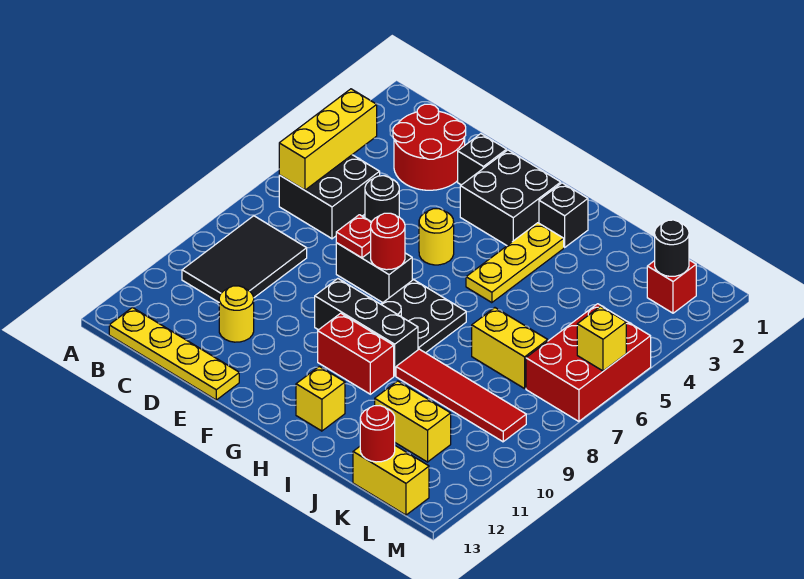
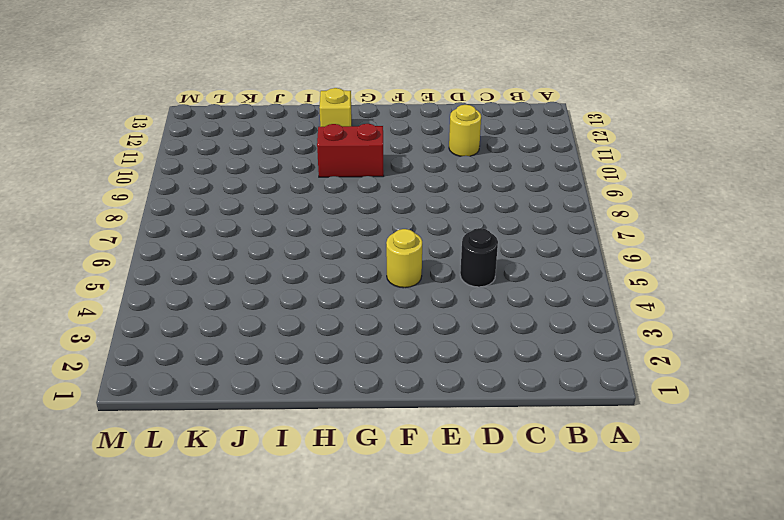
none -> black brick B5:C6 level 1
none -> black tile B8:C10 level 1
none -> yellow plate B13:E13 level 1

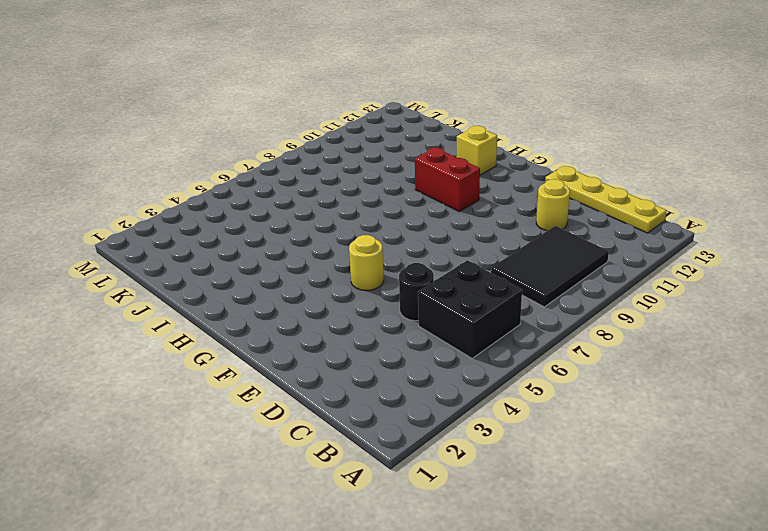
none -> red round brick C2:D3 level 1
none -> black brick E2 level 1
none -> black brick E7:F7 level 1

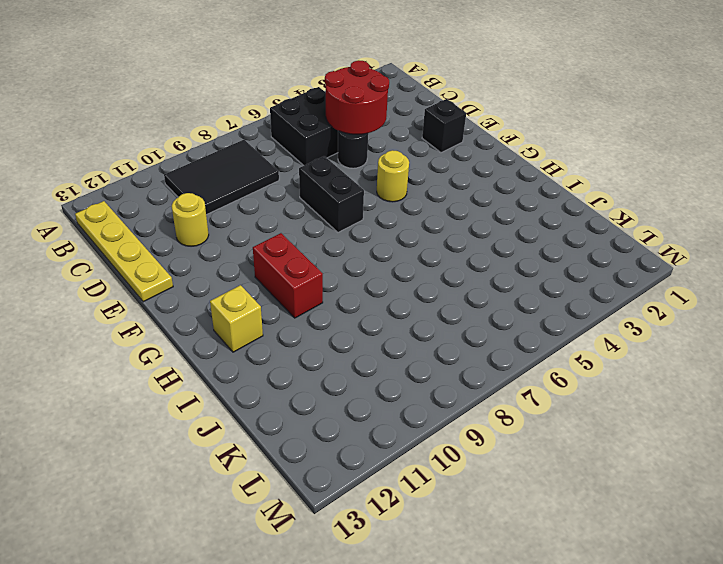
red round brick C4:D5 level 2 -> red round brick C2:D3 level 1
none -> black brick F2:G3 level 1
none -> black brick F9:H9 level 1
none -> black plate G7:H8 level 1

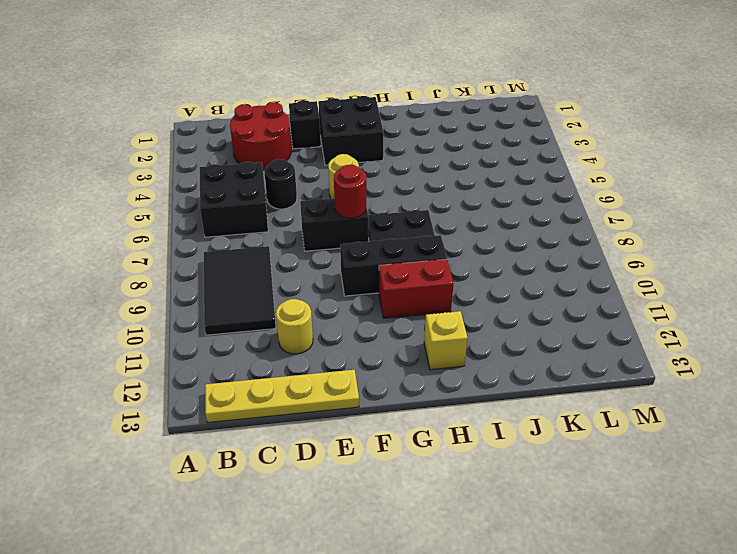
none -> black brick H2 level 1
none -> yellow plate H3:H5 level 1
none -> red tile I9:L9 level 1

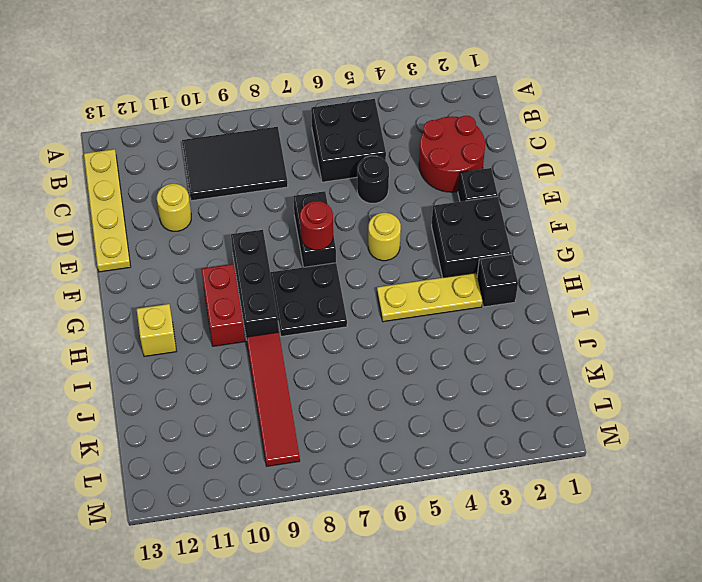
none -> yellow brick J7:K7 level 1
none -> yellow brick J11:K11 level 1
none -> yellow brick K13:L13 level 1

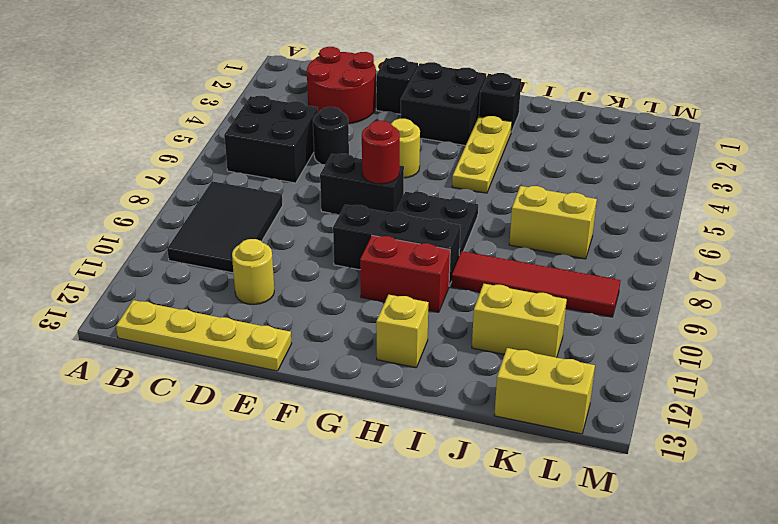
none -> red brick L2 level 1
none -> red brick L5:M7 level 1
none -> yellow brick B4:B6 level 2

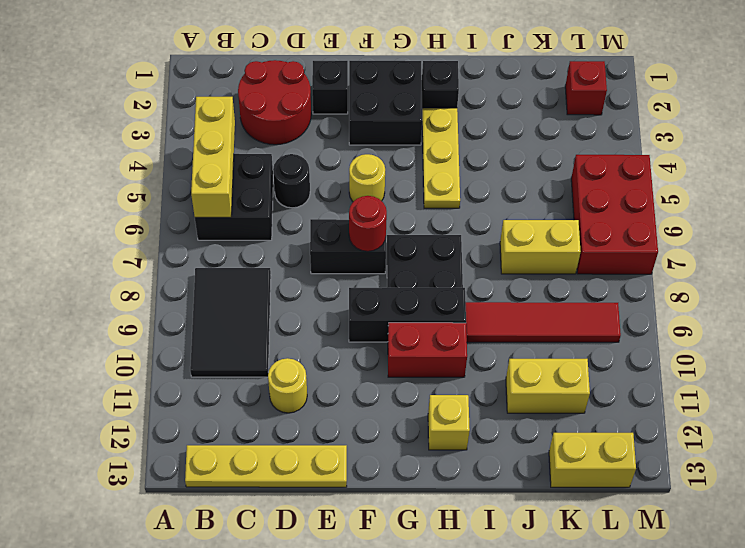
none -> red plate E7 level 2
none -> red round brick K13 level 2
none -> black round brick L2 level 2

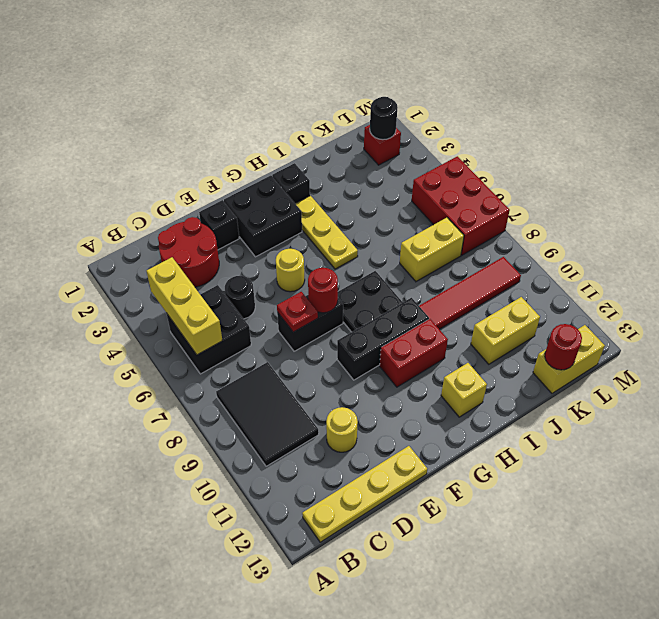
none -> yellow brick M6 level 2

